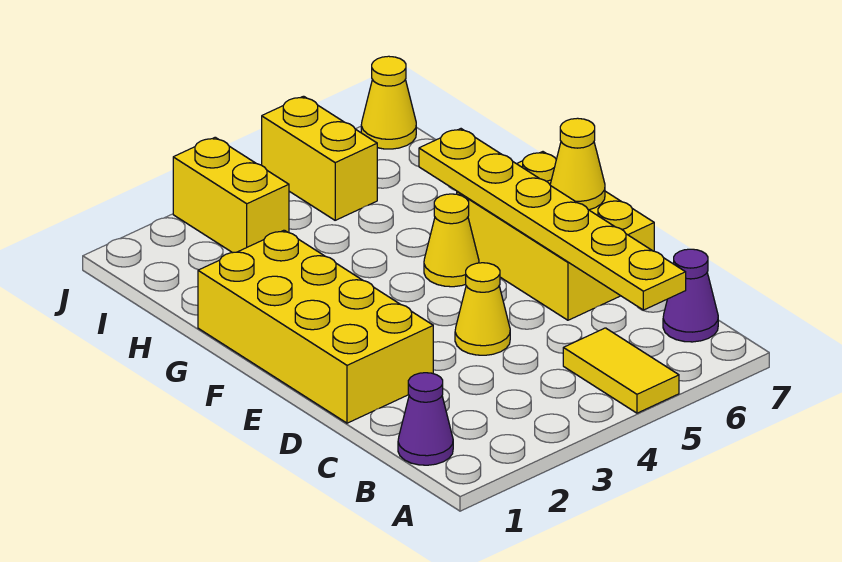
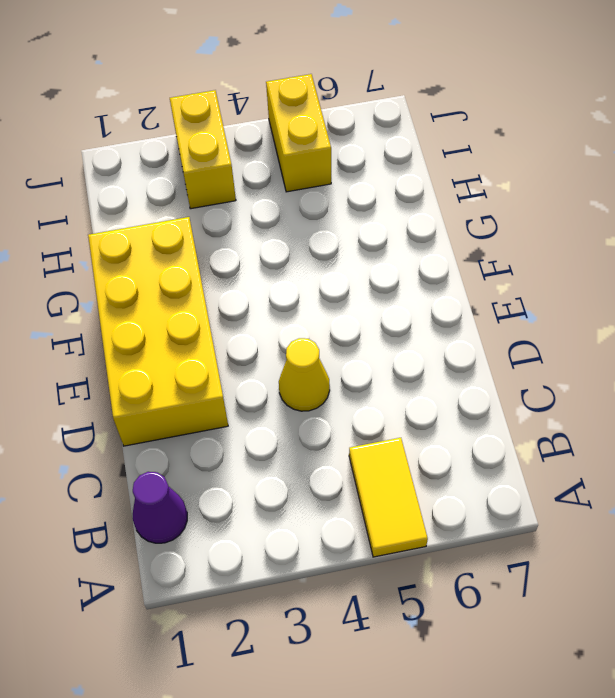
none -> purple cone B7 level 1
none -> yellow brick D6:F7 level 1
none -> yellow cone F5 level 1

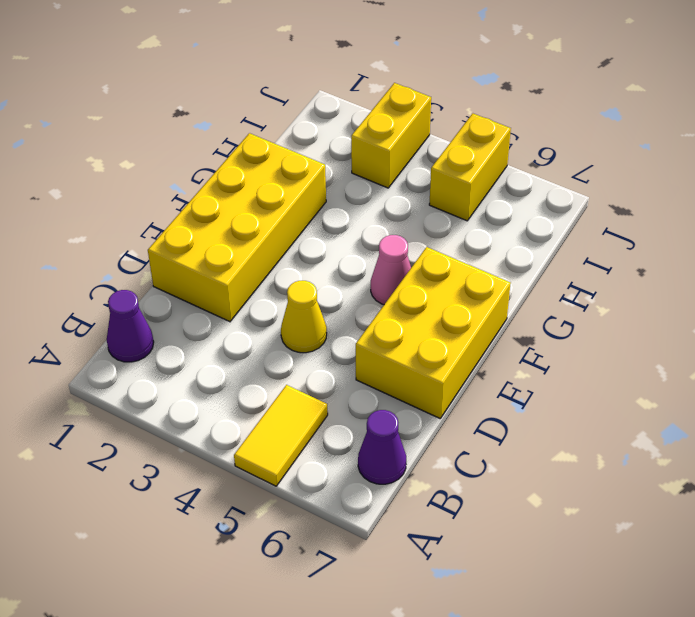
pink cone F5 level 1 -> yellow cone F5 level 1
none -> yellow cone J7 level 1
none -> yellow plate B6:G6 level 2
none -> yellow cone E7 level 2

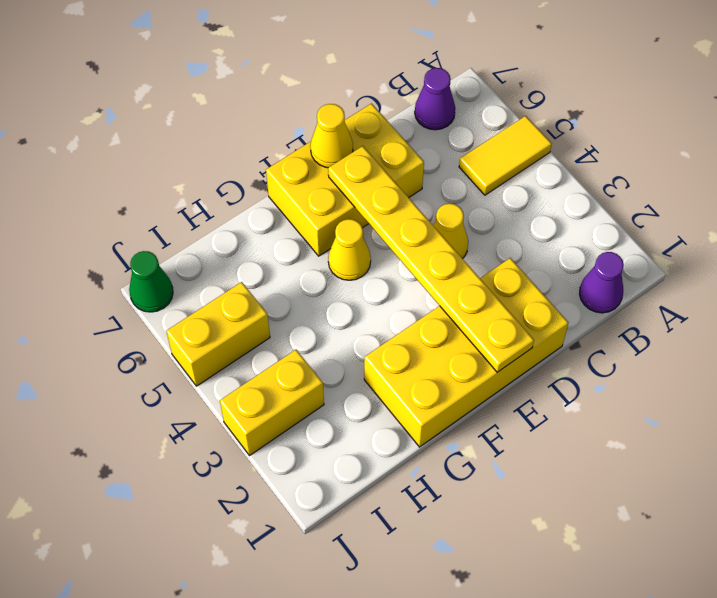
yellow plate E1:E6 level 2 -> yellow plate B6:G6 level 2
green cone J7 level 1 -> yellow cone J7 level 1

